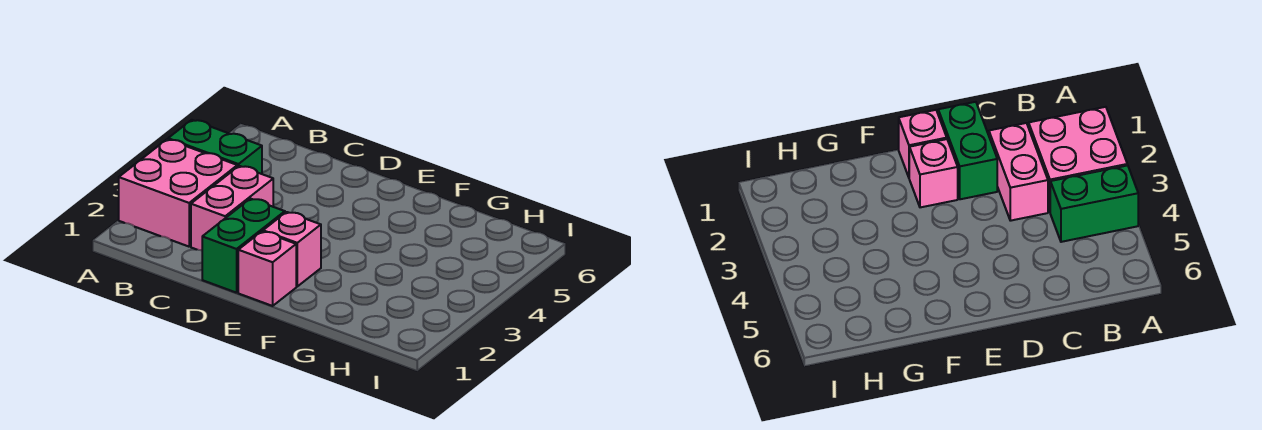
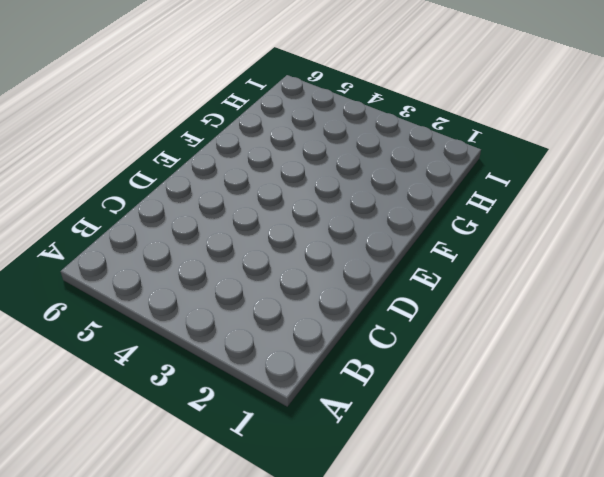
none -> pink brick A2:B3 level 1
none -> green brick A4:B4 level 1

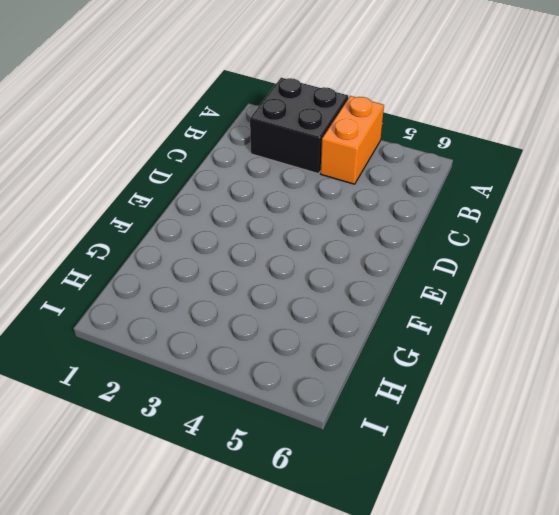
black brick A2:B3 level 1 -> pink brick A2:B3 level 1
orange brick A4:B4 level 1 -> green brick A4:B4 level 1
none -> pink brick C2:C3 level 1
none -> green brick D1:D2 level 1

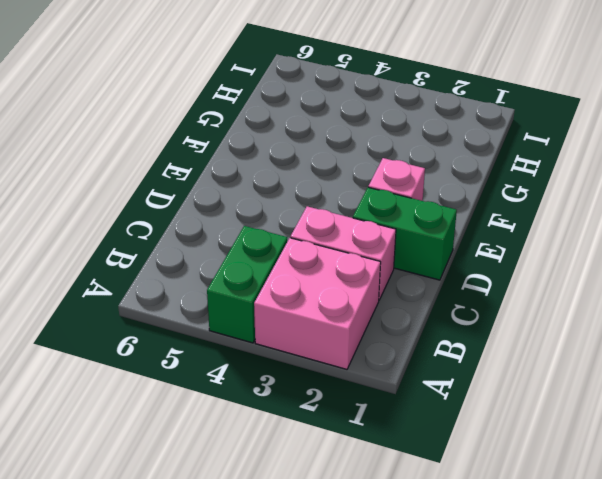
none -> pink brick E1 level 1

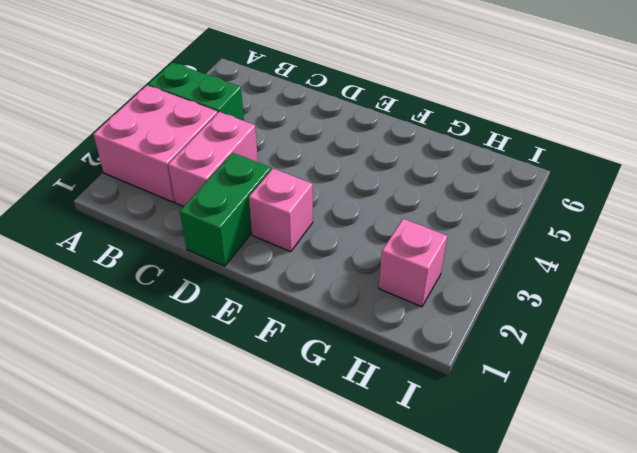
pink brick H2 level 1 -> pink brick E1 level 1

